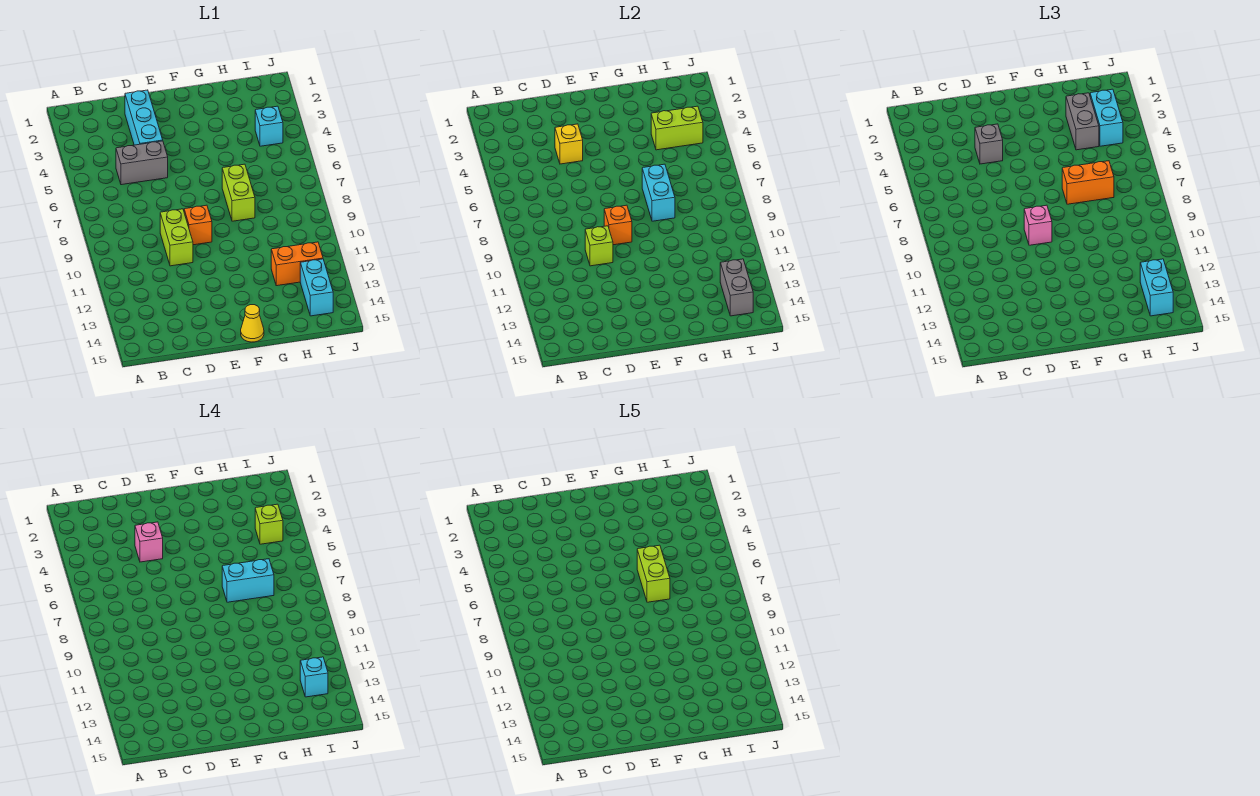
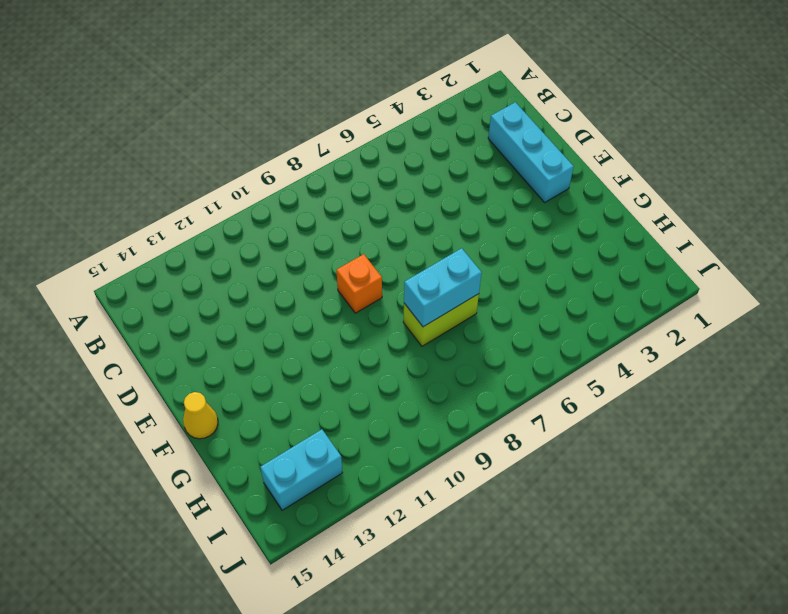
cyan brick C2:E2 level 1 -> cyan brick D2:D4 level 1
none -> grey brick C5:D5 level 1
none -> lime brick D9:D10 level 1
none -> orange brick H12:I12 level 1

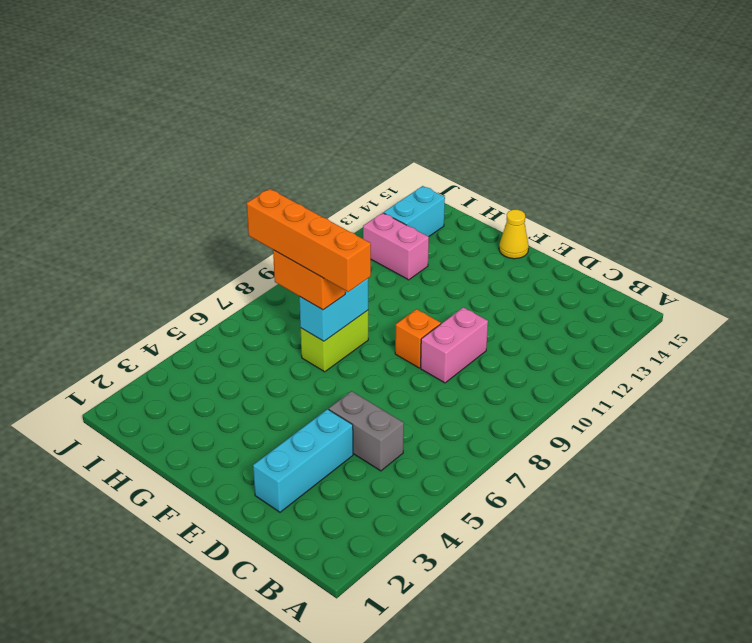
pink brick D9:D10 level 1 -> lime brick D9:D10 level 1
orange brick F7:I7 level 4 -> cyan brick G7:H7 level 4
pink brick H12:I12 level 1 -> orange brick H12:I12 level 1
none -> cyan brick I4 level 1
none -> yellow brick D4 level 2
none -> lime brick D10 level 2

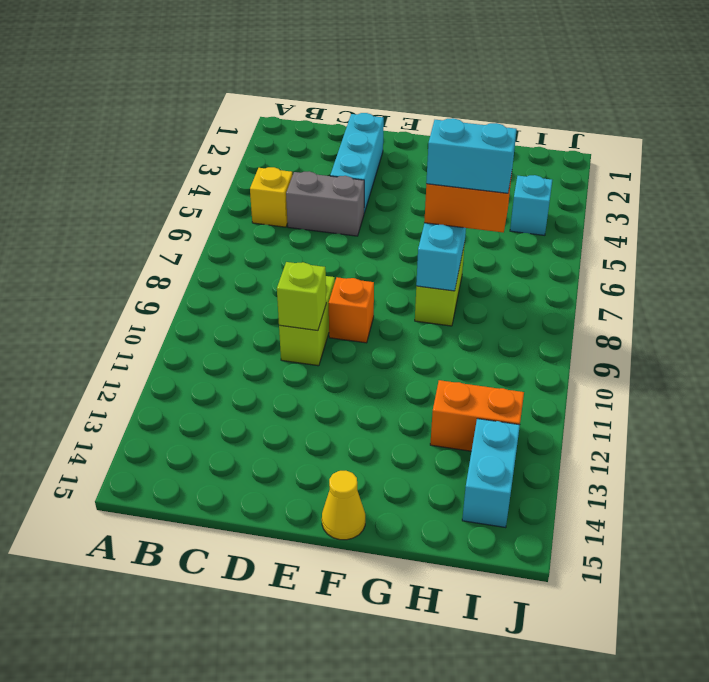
yellow brick B5 level 1 -> yellow brick D4 level 2
none -> orange brick E9 level 2
none -> lime brick H4:I4 level 2
none -> grey brick I13:I14 level 2

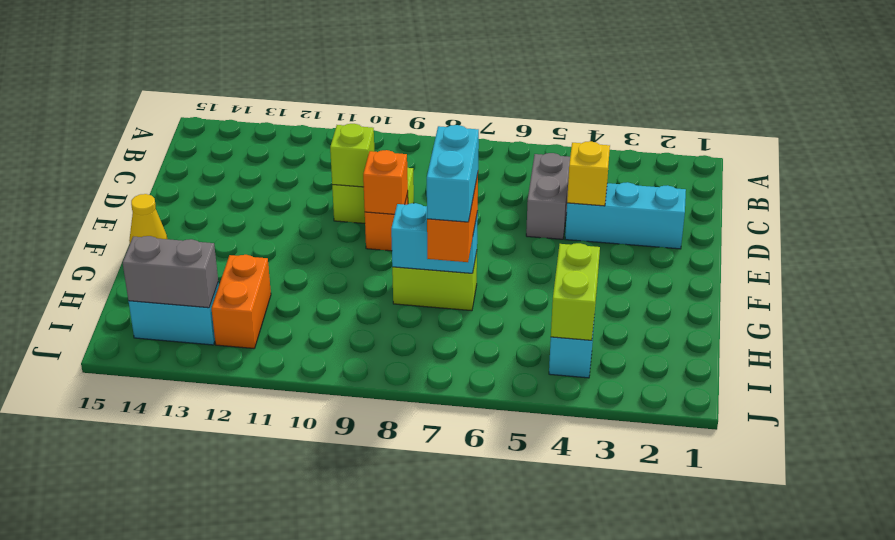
none -> grey brick D4 level 3
none -> pink brick E9 level 3
none -> grey brick H3:H4 level 3

